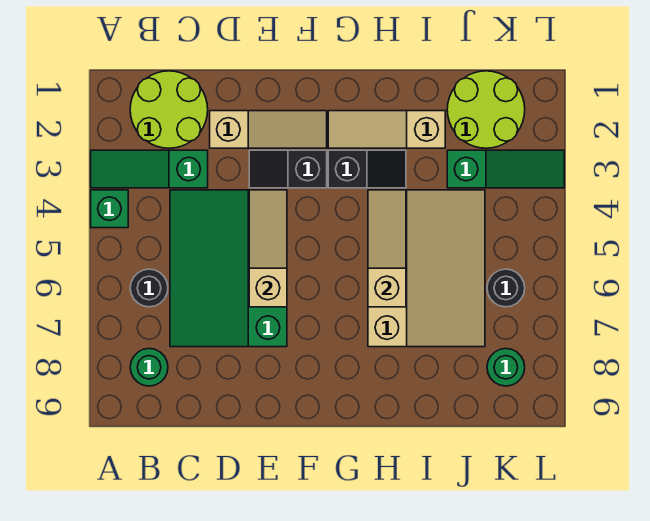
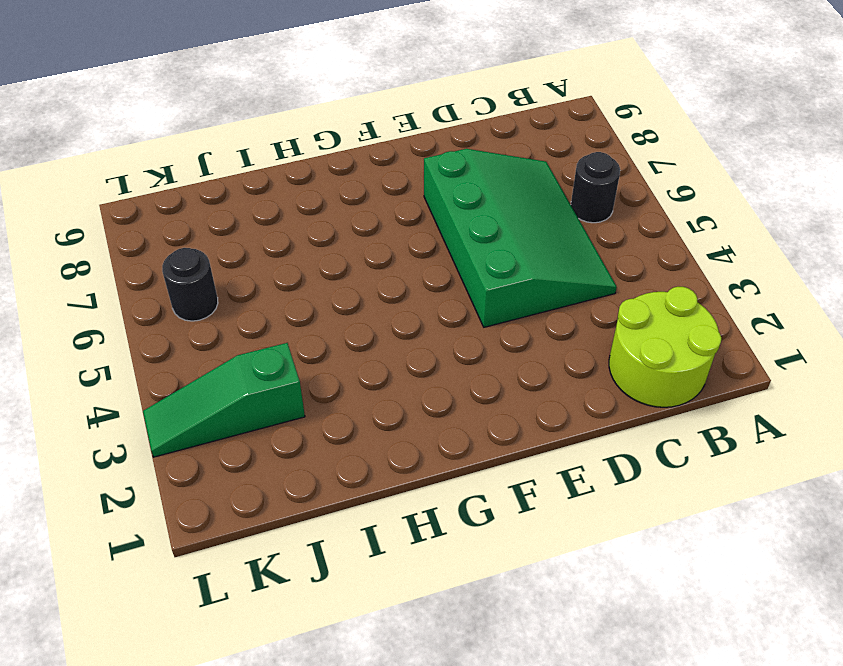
none -> green slope A3:C3 level 1 top C
none -> green brick A4 level 1
none -> green round brick B8 level 1

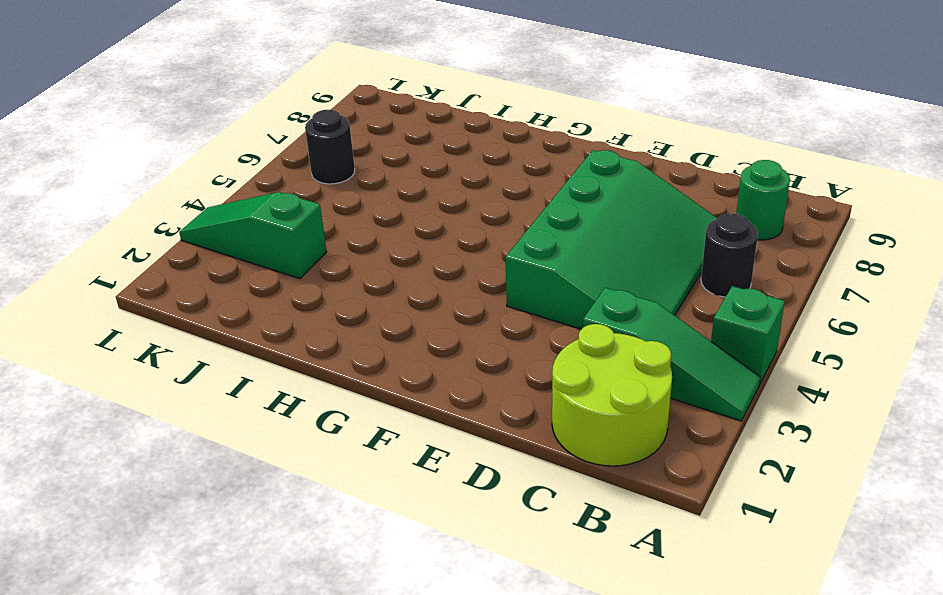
none -> tan slope D2:F2 level 1 top D
none -> black slope E3:F3 level 1 top F
none -> tan slope G2:I2 level 1 top I

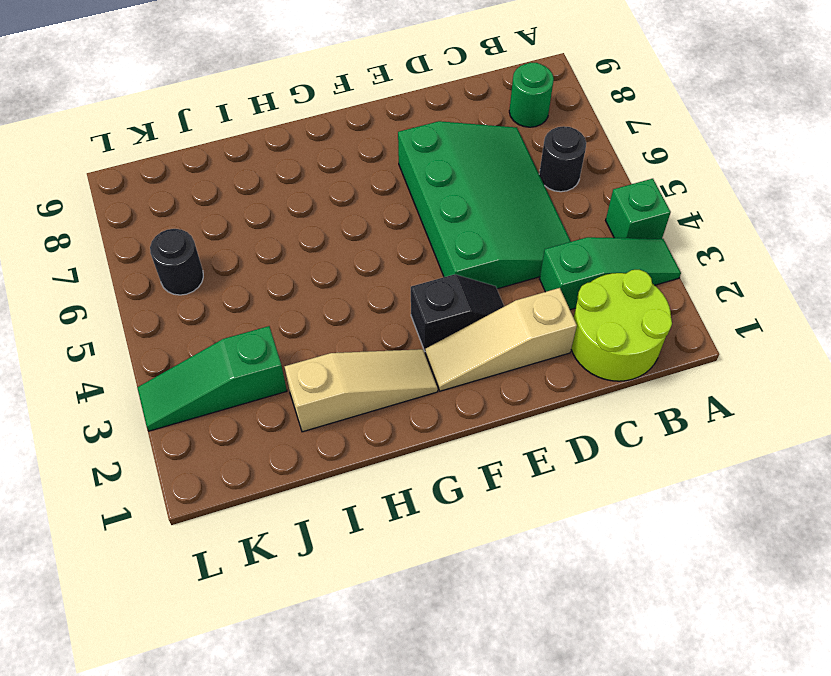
none -> black slope G3:H3 level 1 top G
none -> tan slope H4:J7 level 1 top H
none -> lime round brick J1:K2 level 1

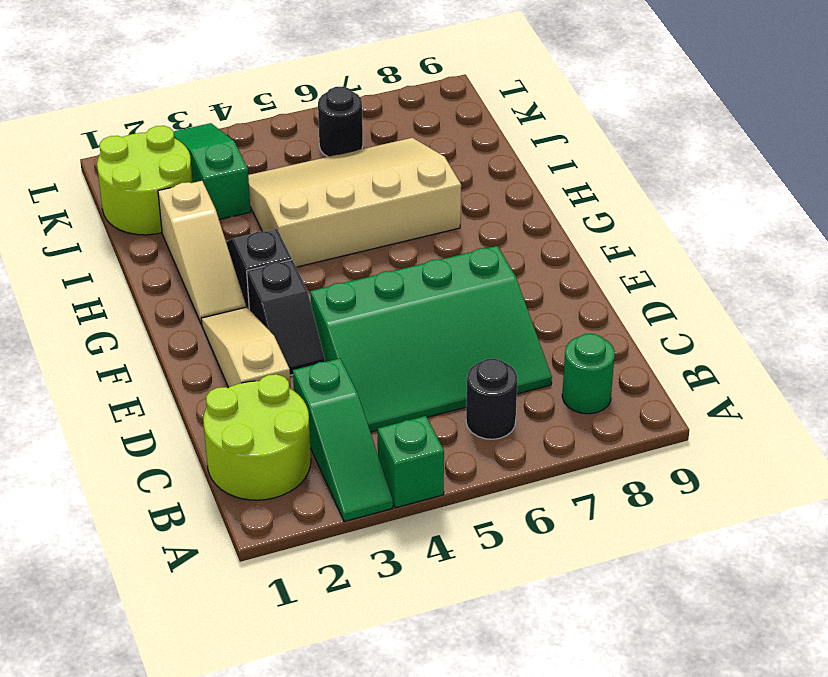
none -> green round brick K8 level 1
none -> tan slope E4:E6 level 2 top 6
none -> tan slope H4:H6 level 2 top 6

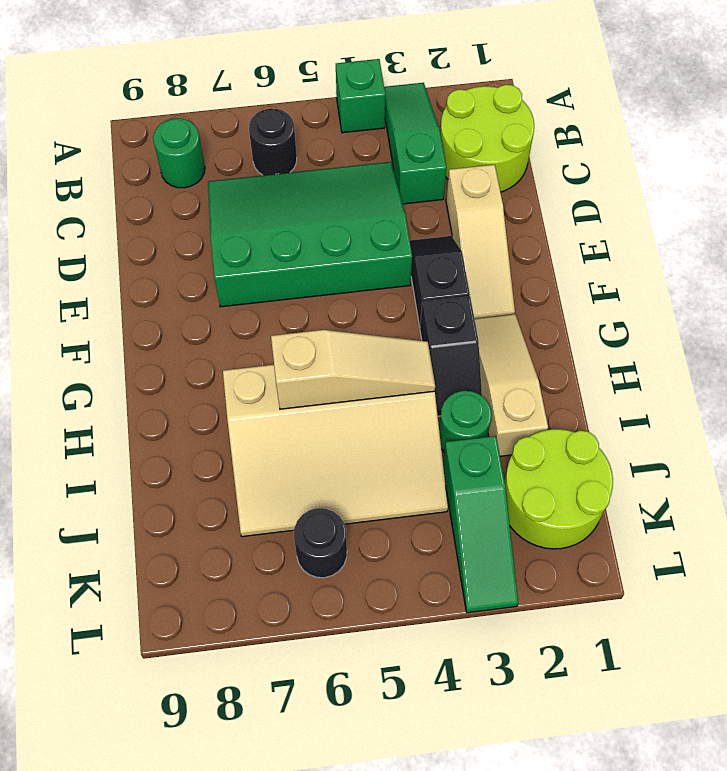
green round brick I3 level 1 -> green round brick K8 level 1
none -> tan slope E4:E6 level 2 top 6

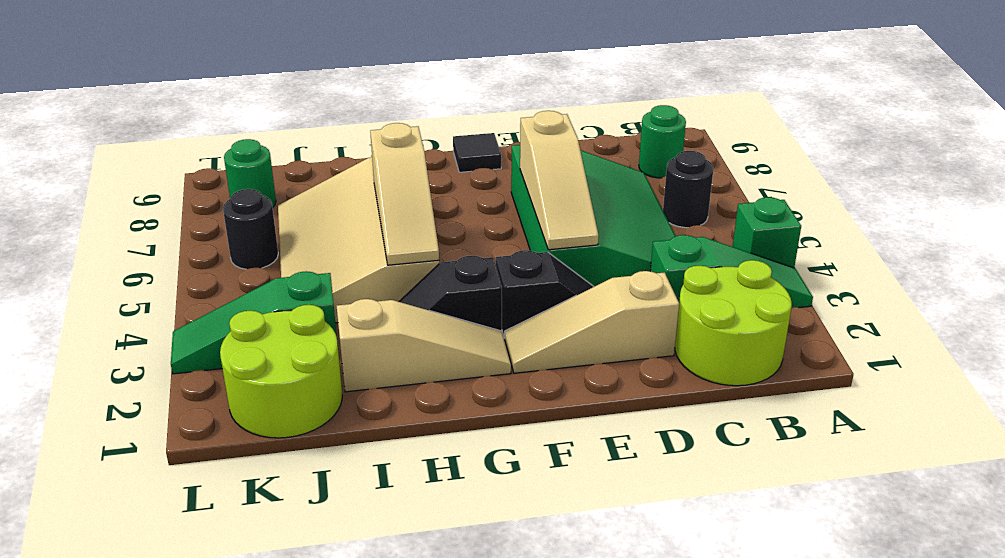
black tile F9 level 1 -> none

